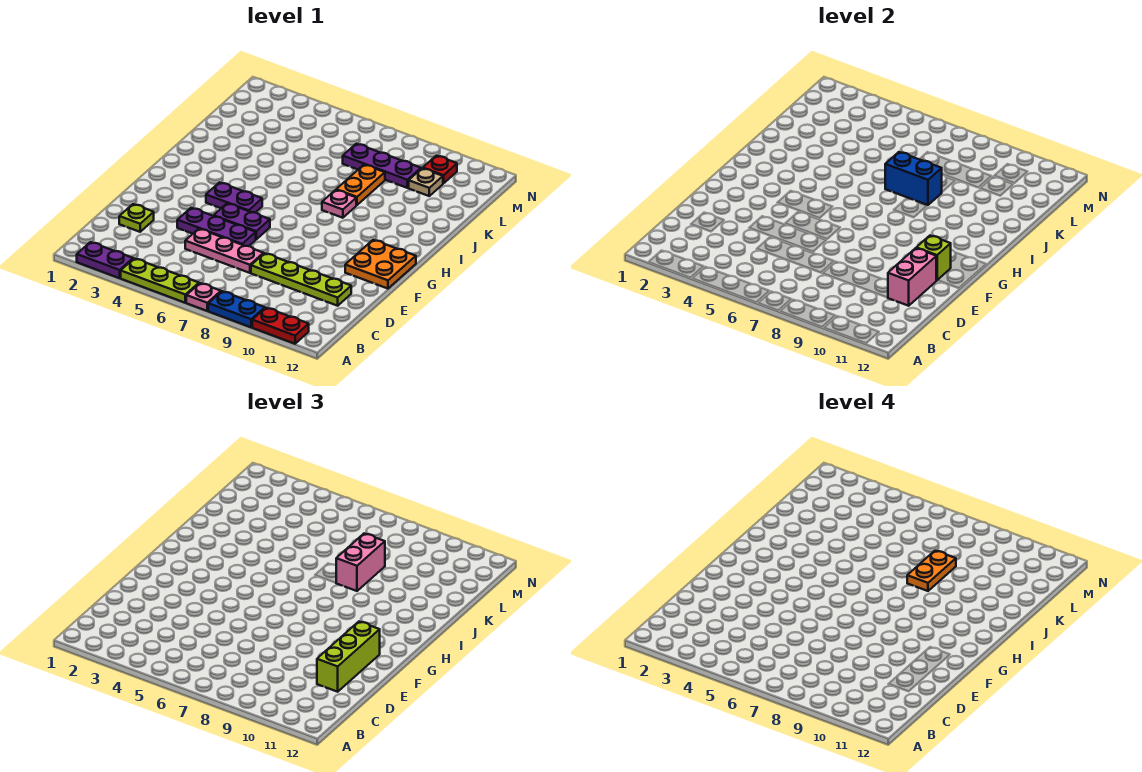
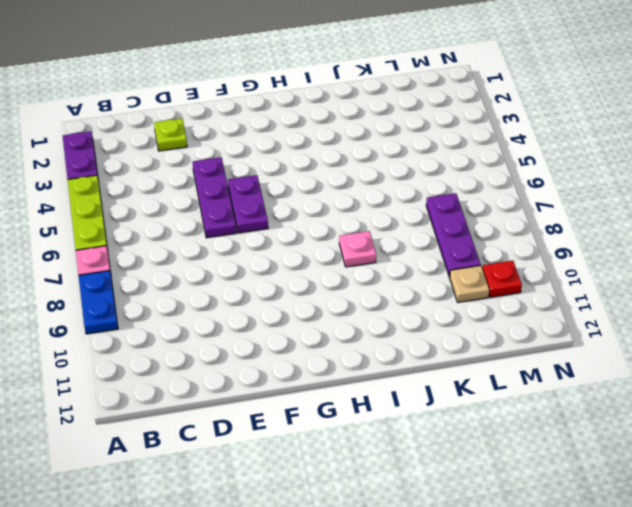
none -> red plate A10:A11 level 1
none -> pink plate D5:D7 level 1
none -> lime plate D8:D11 level 1

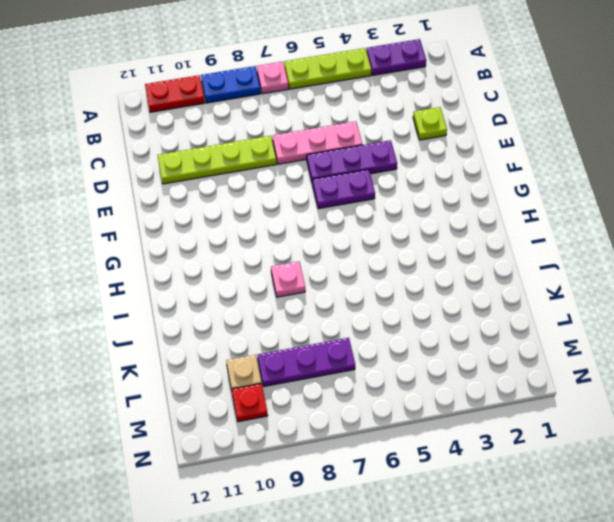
none -> orange plate F11:G12 level 1
none -> purple plate G4:G5 level 1
none -> orange plate J8:K8 level 1

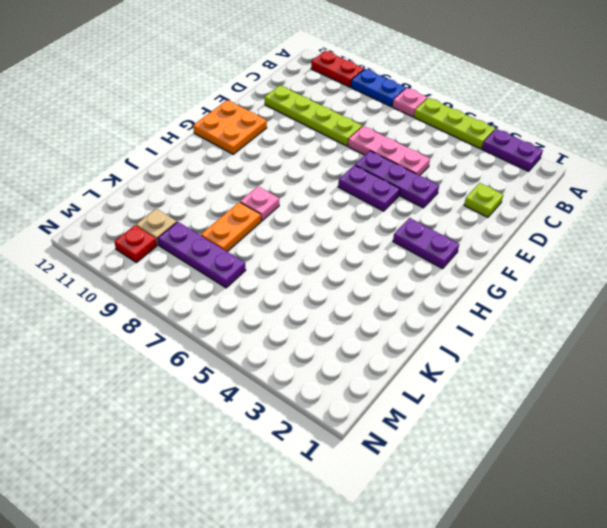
purple plate G2:G3 level 1 -> purple plate G4:G5 level 1
none -> pink brick D11:E11 level 2
none -> lime brick F11 level 2
none -> blue brick J7:J8 level 2

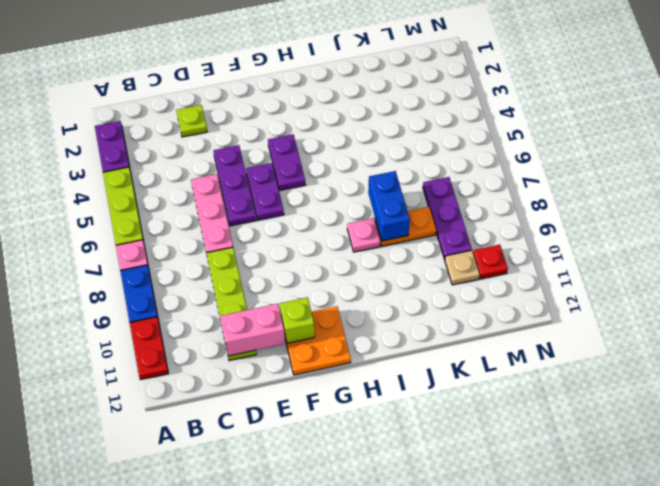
none -> lime brick D11:F11 level 3
none -> pink brick J8:K8 level 3
none -> orange plate J8:K8 level 4

